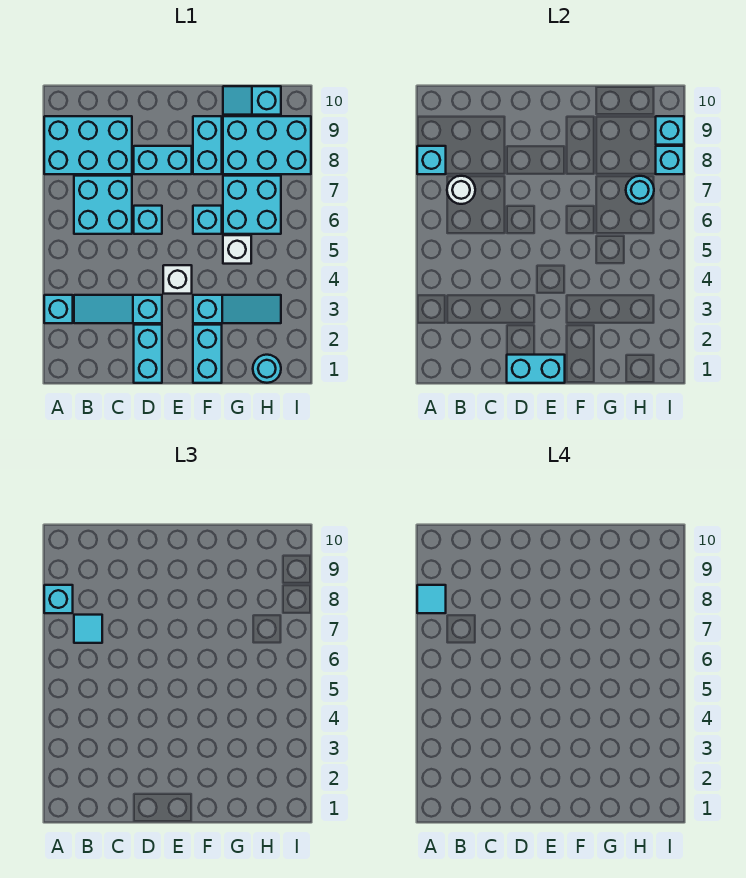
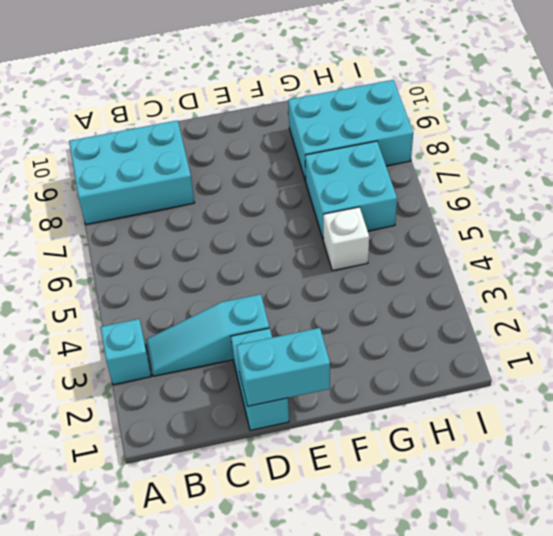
none -> cyan brick B6:C7 level 1
none -> cyan brick D6 level 1
none -> cyan brick D8:E8 level 1

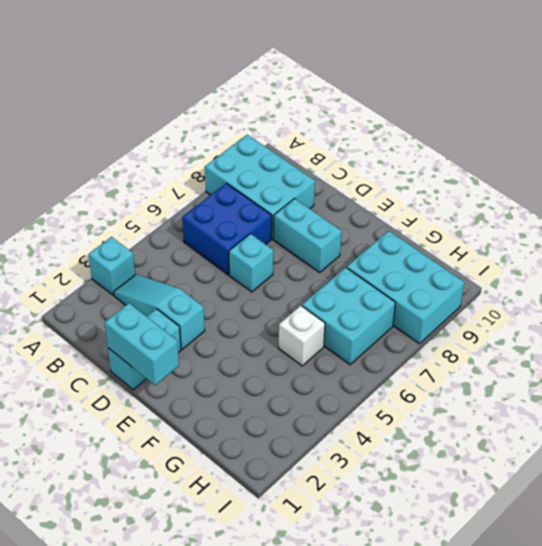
blue brick B6:C7 level 1 -> cyan brick B6:C7 level 1
none -> white brick E4 level 1
none -> cyan brick F1:F2 level 1
none -> cyan slope F3:H3 level 1 top F

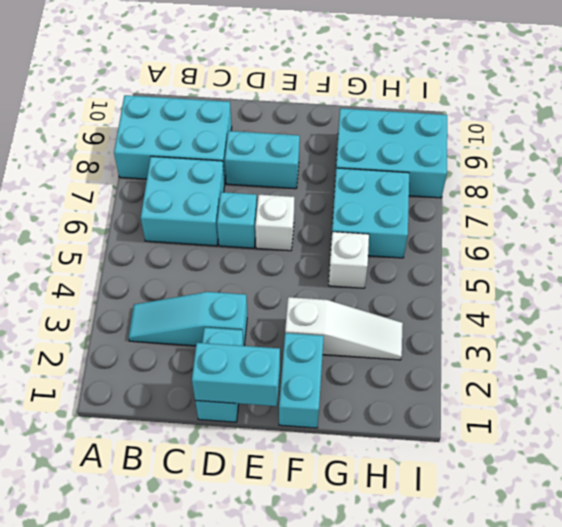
white brick E6 level 1 -> white brick E4 level 1
white slope F3:H3 level 1 top F -> cyan slope F3:H3 level 1 top F
none -> cyan brick A3 level 1
none -> cyan brick F6 level 1
none -> cyan brick F8:F9 level 1

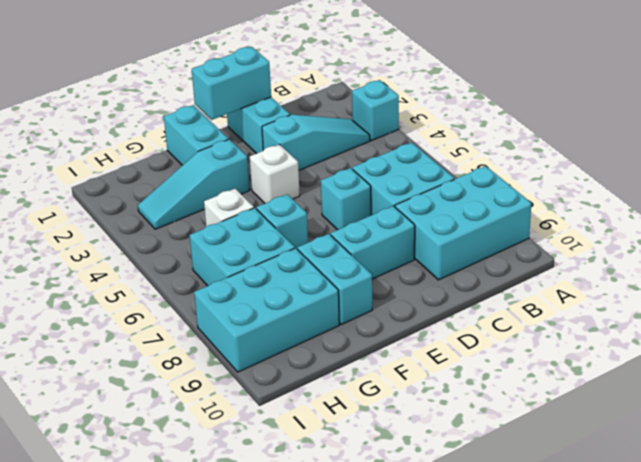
none -> cyan slope G10:H10 level 1 top H
none -> cyan round brick H1 level 1
none -> cyan brick A8 level 2

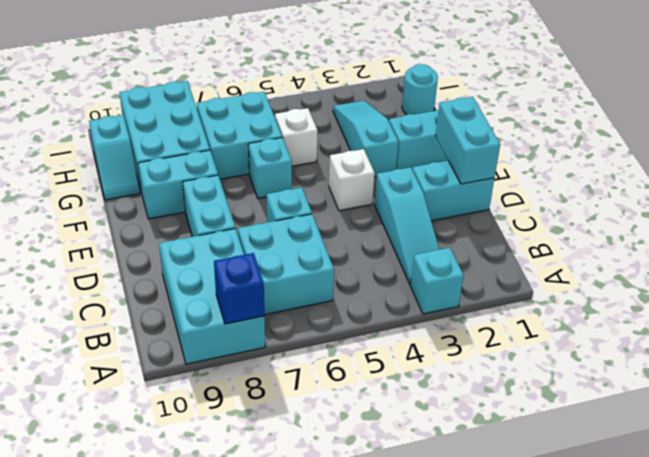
blue brick A8 level 2 -> cyan brick A8 level 2
none -> white round brick B7 level 2
none -> cyan round brick H7 level 2
none -> cyan brick I8 level 2

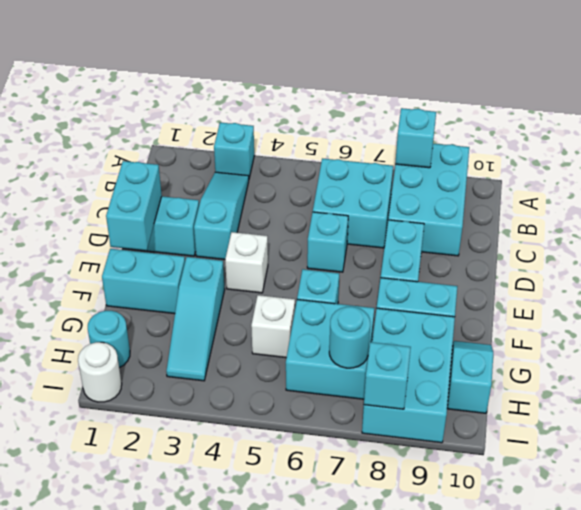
white round brick I1 level 1 -> white round brick B7 level 2
none -> cyan brick I9 level 2
none -> cyan brick A8 level 3
none -> cyan tile B7 level 3

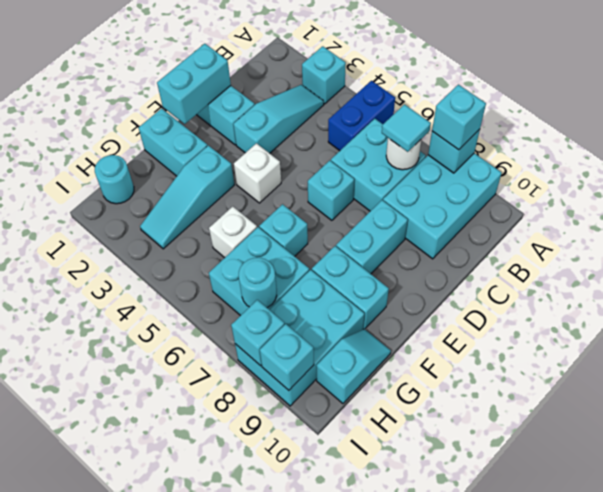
blue brick A5:B5 level 1 -> none
none -> cyan tile A8 level 4

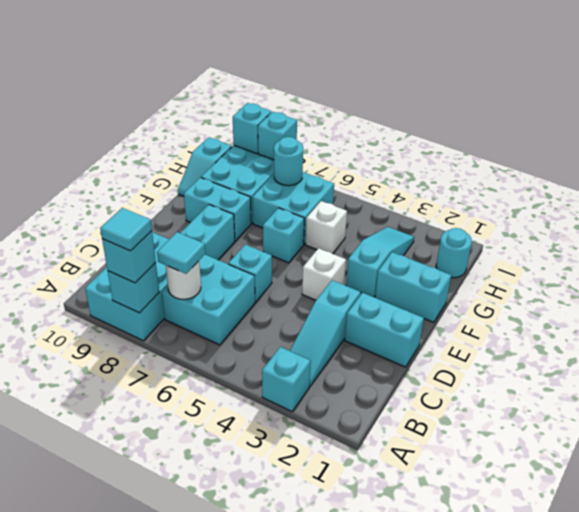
none -> cyan brick D1:E1 level 2

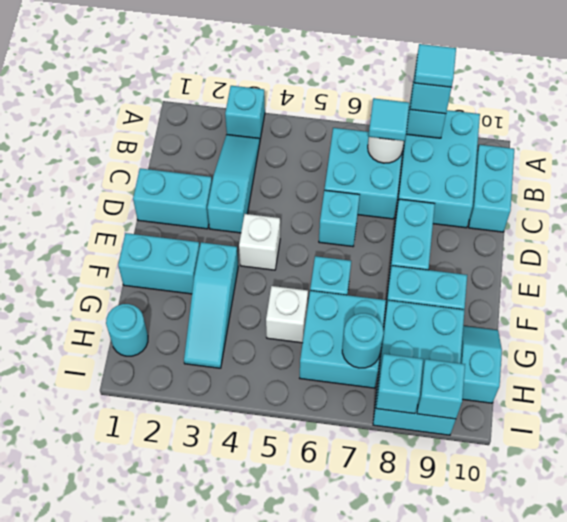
cyan brick B10:C10 level 1 -> cyan brick D1:E1 level 2

